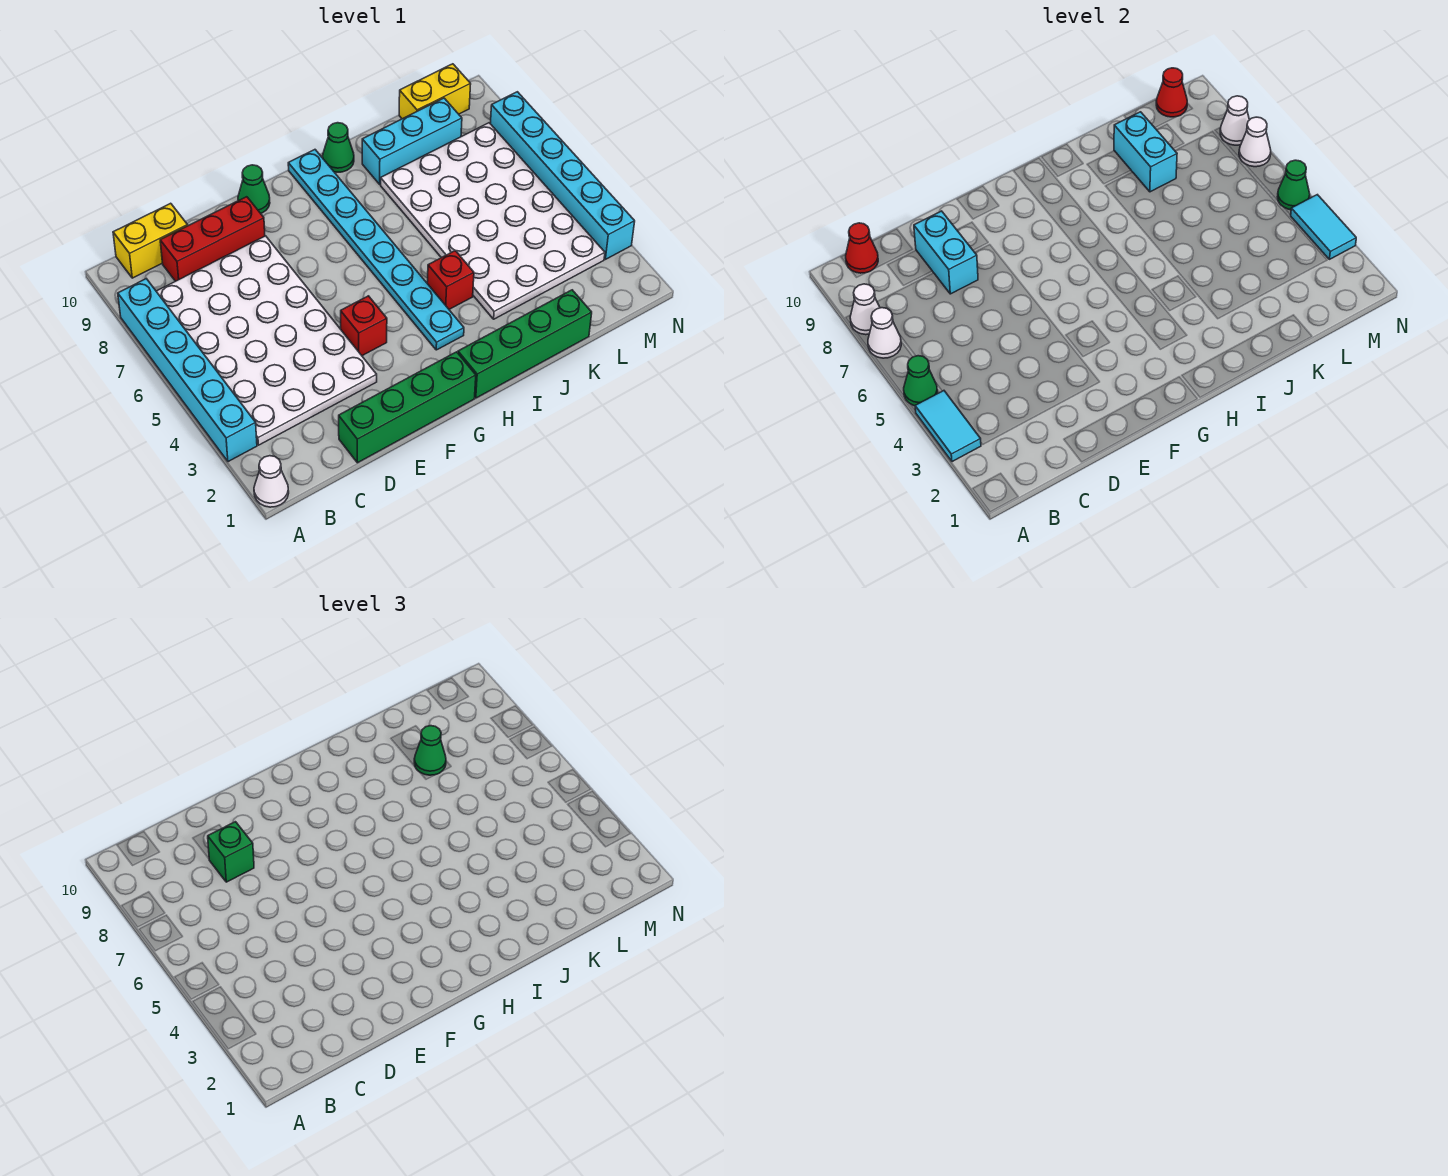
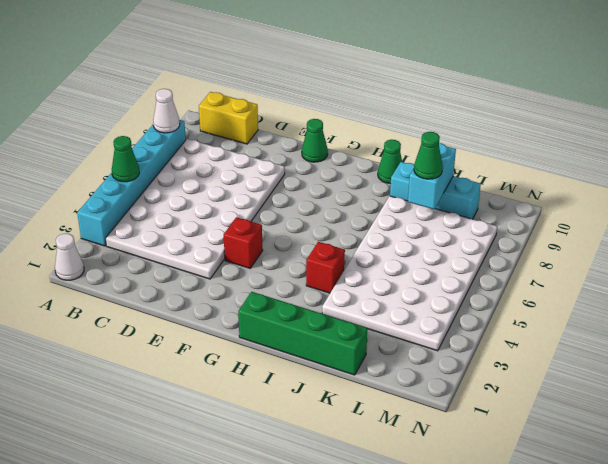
none -> red brick C9:E9 level 1
none -> green brick D1:G1 level 1
none -> cyan plate H3:H10 level 1
none -> yellow brick L10:M10 level 1

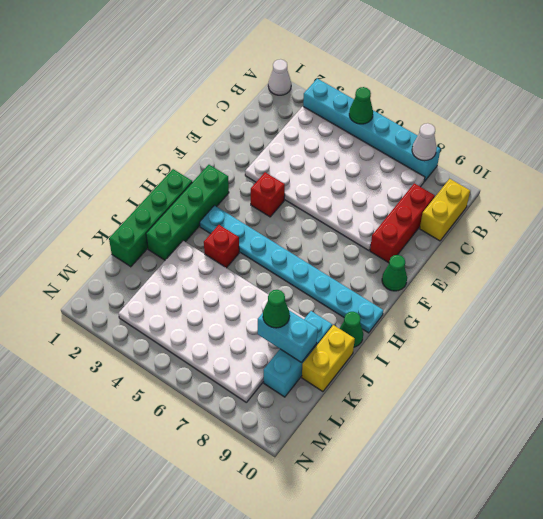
green brick G2:J2 level 1 -> green brick D1:G1 level 1
yellow brick J10:K10 level 1 -> yellow brick L10:M10 level 1
none -> cyan brick N3:N8 level 1
none -> cyan tile A3:A4 level 2
none -> white cone A7 level 2
none -> red cone B10 level 2

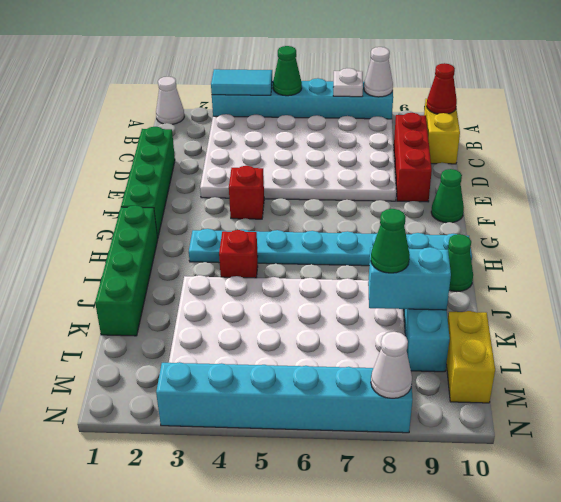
white plate A7 level 2 -> white cone A7 level 2
none -> cyan brick D8:D9 level 2
none -> red cone M10 level 2
none -> cyan tile N3:N4 level 2
none -> green cone N5 level 2

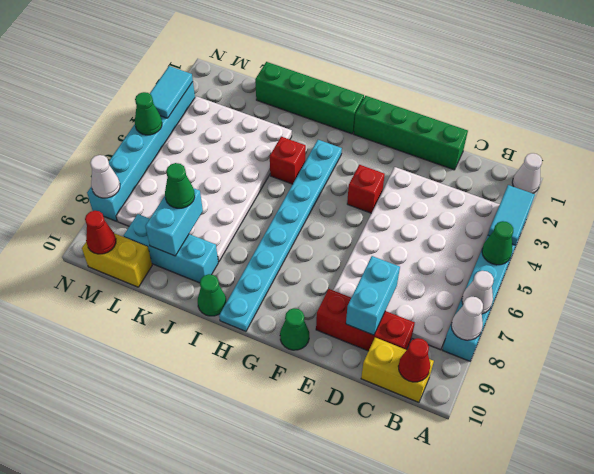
none -> white cone N7 level 2
none -> green brick D8 level 3

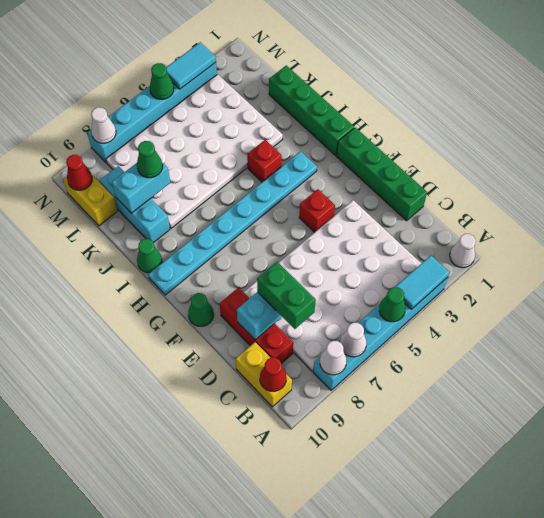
green brick C8:D8 level 3 -> green brick D8 level 3
none -> white cone N7 level 2

